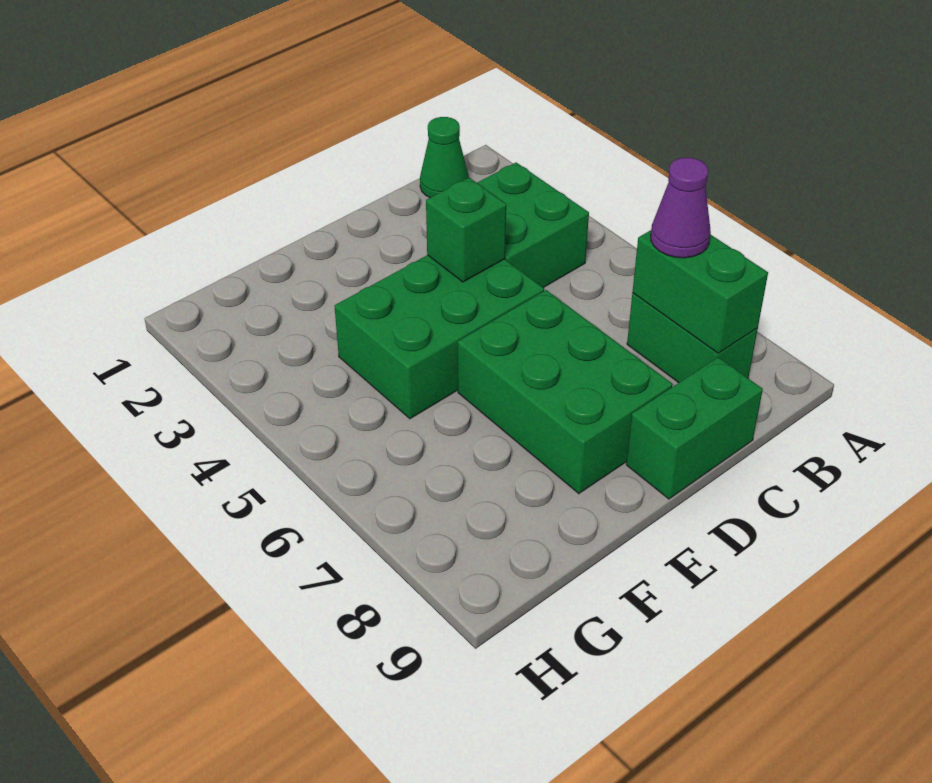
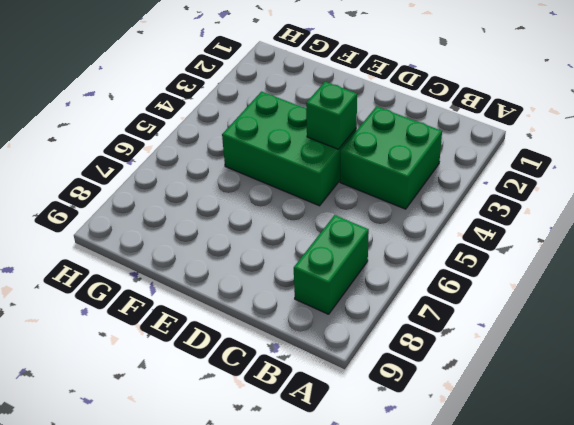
none -> green cone B1 level 1
none -> green brick C9:D9 level 1

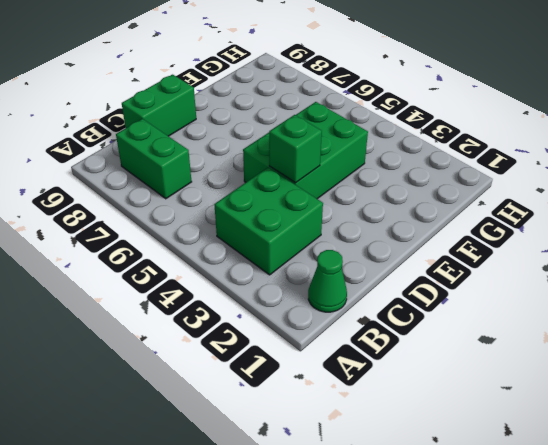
none -> green brick D6:E8 level 1
none -> green brick B7:B8 level 2

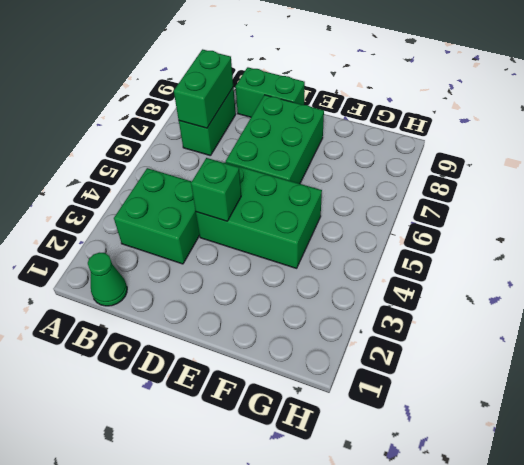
none -> purple cone B7 level 3

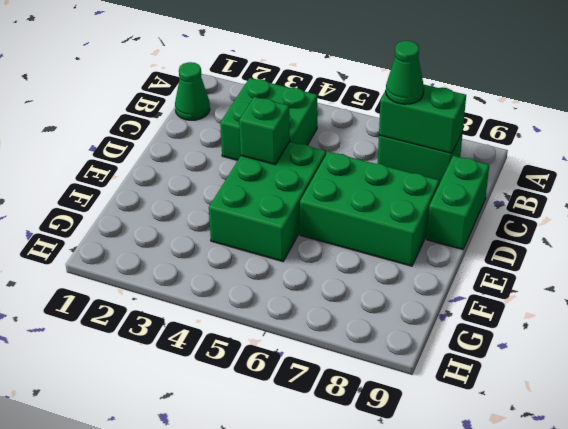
green cone B7 level 3 -> purple cone B7 level 3

